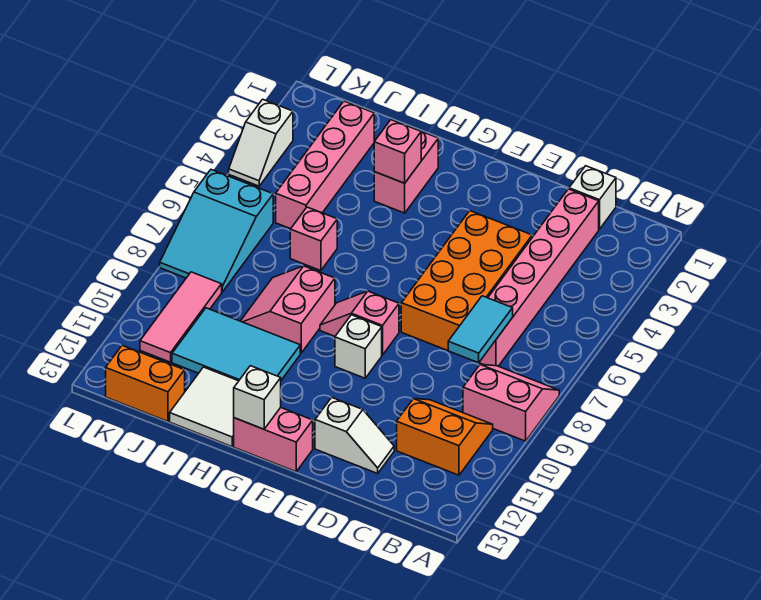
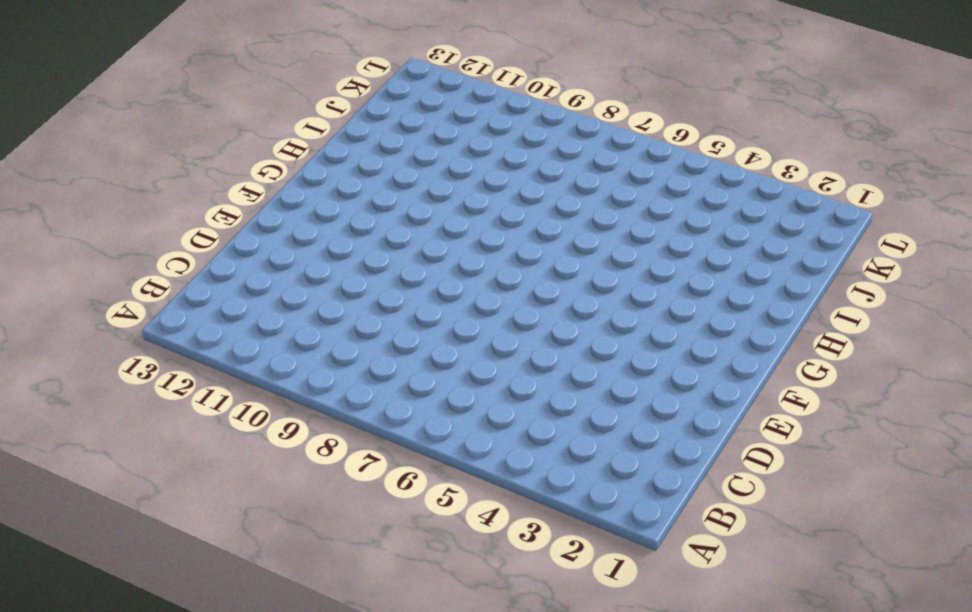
none -> pink slope A8:B9 level 1 top 9
none -> orange slope B10:C11 level 1 top 11
none -> white brick C1 level 1

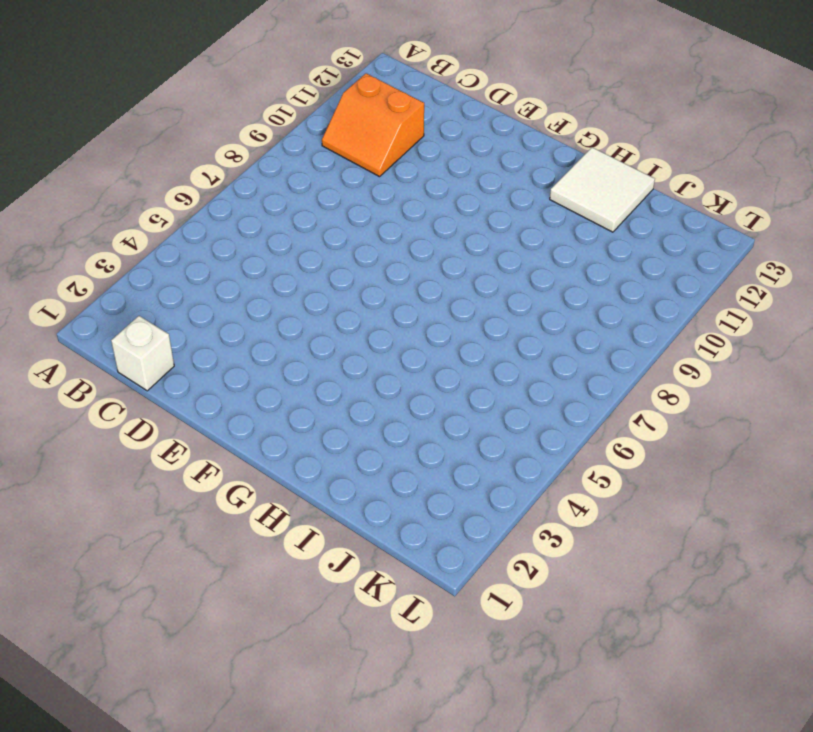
none -> pink slope A8:B9 level 1 top 9
none -> pink brick C2:C7 level 1
none -> orange brick D4:E7 level 1

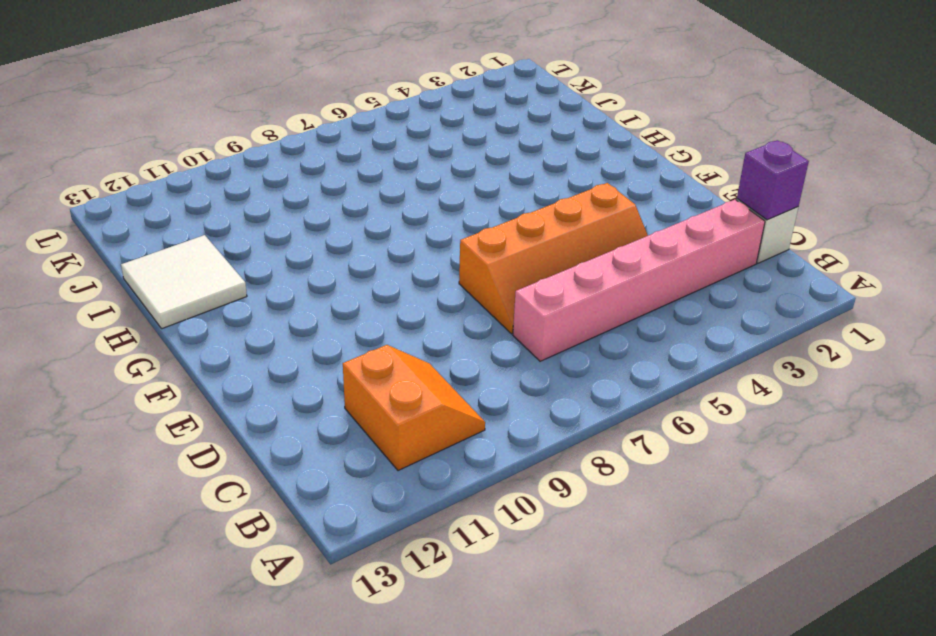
purple brick C1 level 2 -> none
orange slope D4:E7 level 1 top E -> orange brick D4:E7 level 1
none -> pink slope A8:B9 level 1 top 9
none -> white slope D12:E12 level 1 top E
none -> pink slope F8:G8 level 1 top F

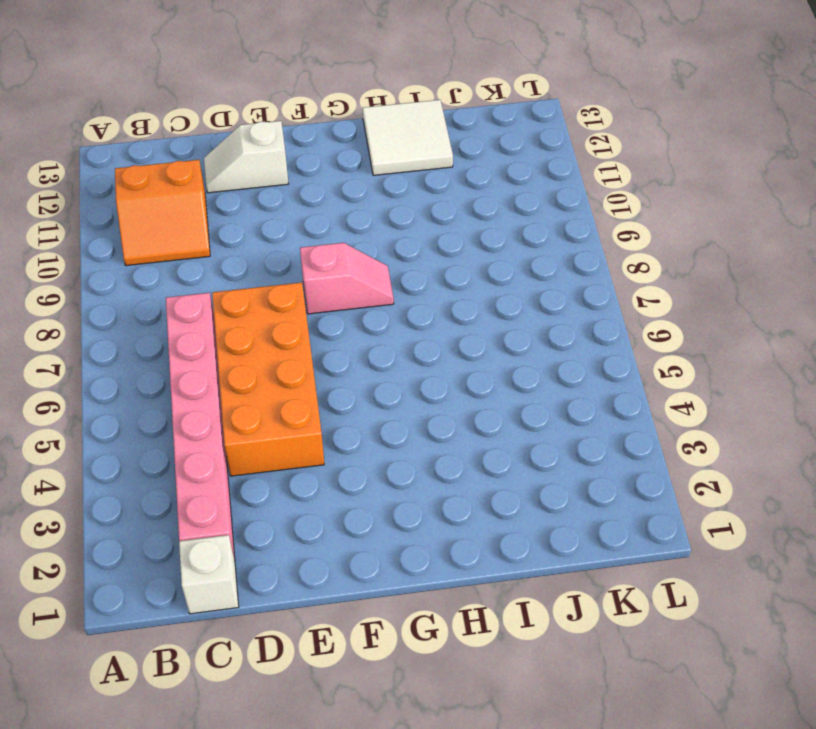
none -> pink slope A8:B9 level 1 top 9
none -> white brick F9 level 1
none -> pink brick F13:G13 level 1

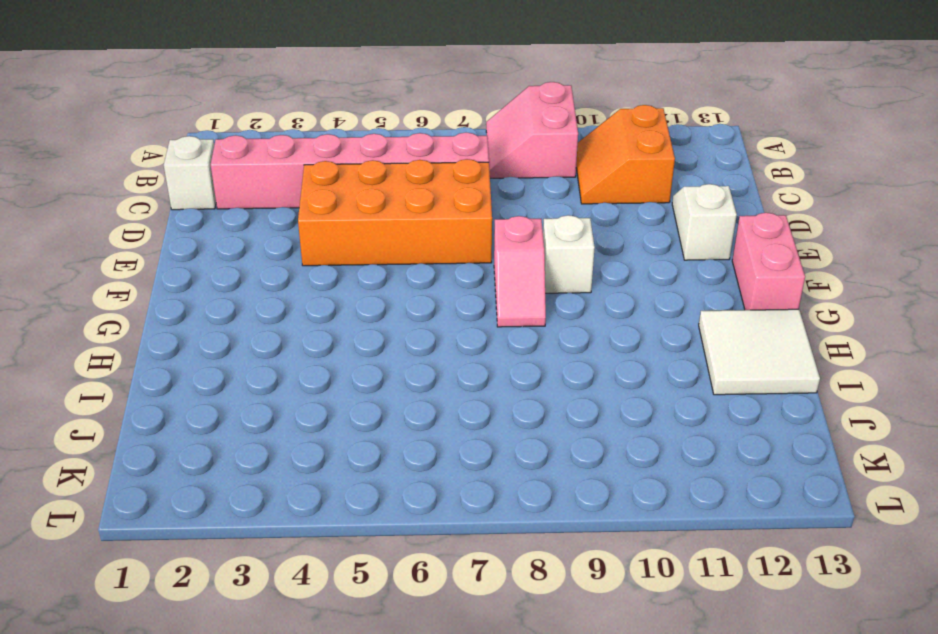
none -> pink brick H2:H3 level 1
none -> pink slope H8:I9 level 1 top H
none -> cyan tile H10:J11 level 1

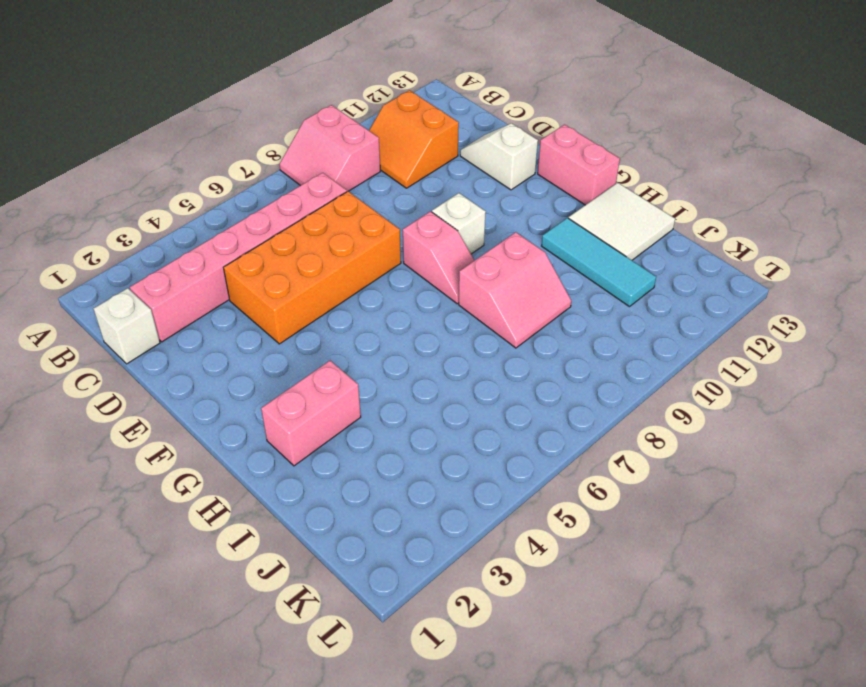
cyan tile H11:J11 level 1 -> cyan tile H10:J11 level 1
none -> pink brick I6 level 1
none -> pink brick J2:J5 level 1
none -> orange brick J13:K13 level 1

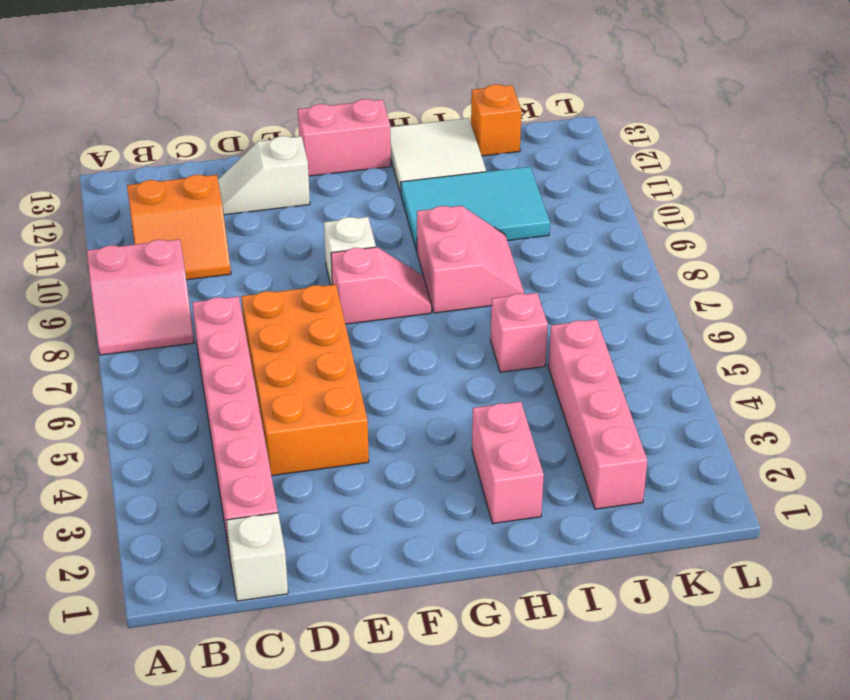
orange brick J13 level 1 -> orange brick J13:K13 level 1
none -> cyan slope K6:L8 level 1 top 6
none -> pink tile K9:K11 level 1
none -> white slope L3:L4 level 1 top 3

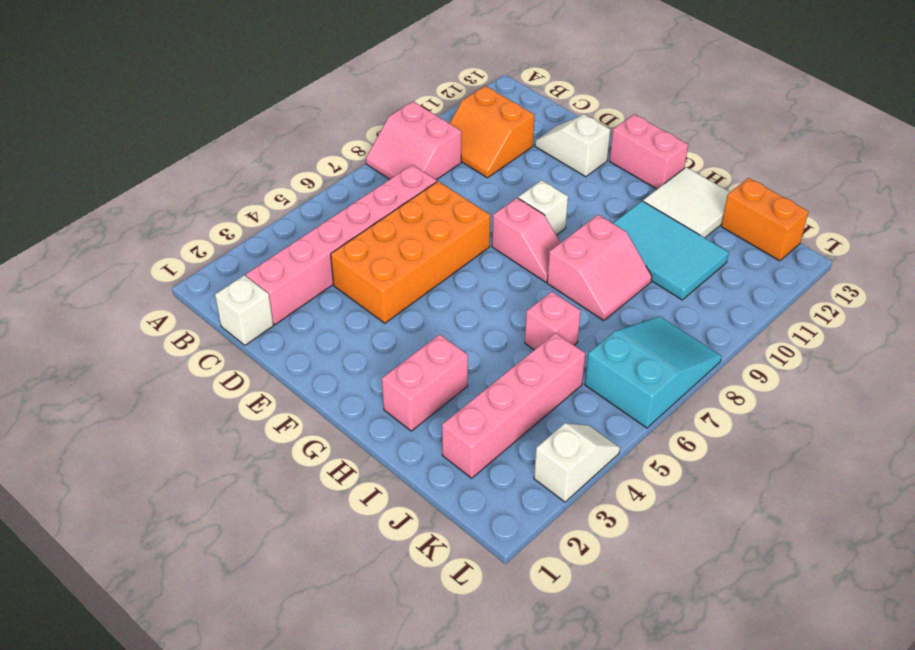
none -> pink tile K9:K11 level 1
none -> cyan tile C7:C8 level 2
none -> white brick G13 level 2

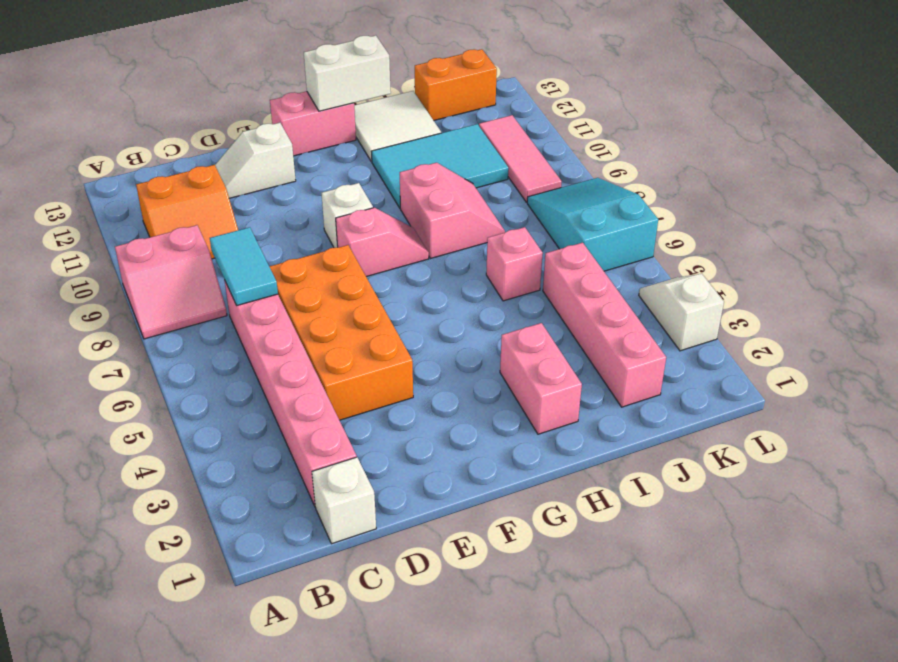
white brick G13:H13 level 2 -> white brick G13 level 2
none -> pink brick H3 level 2

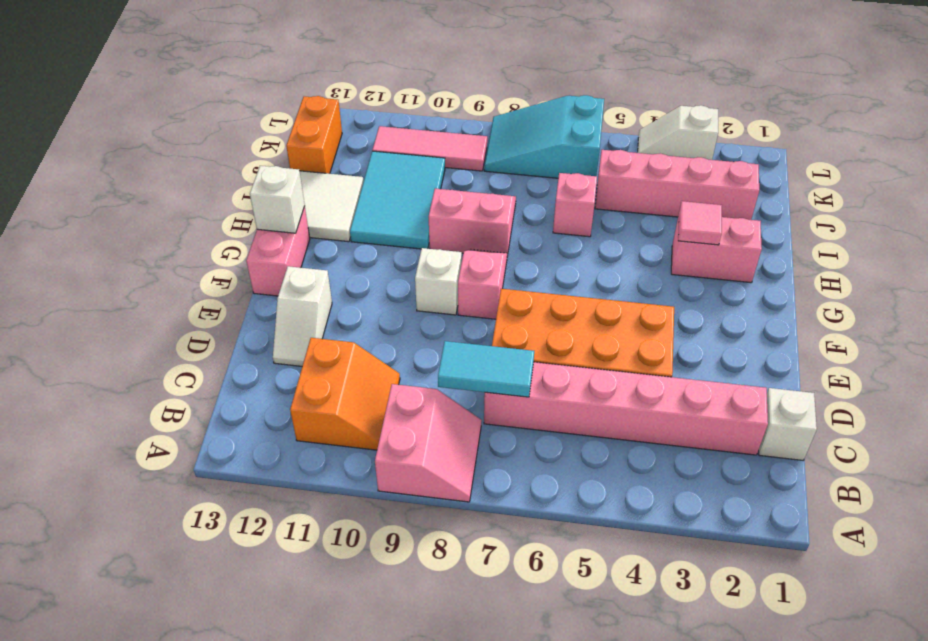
pink tile H3 level 2 -> pink brick H3 level 2

